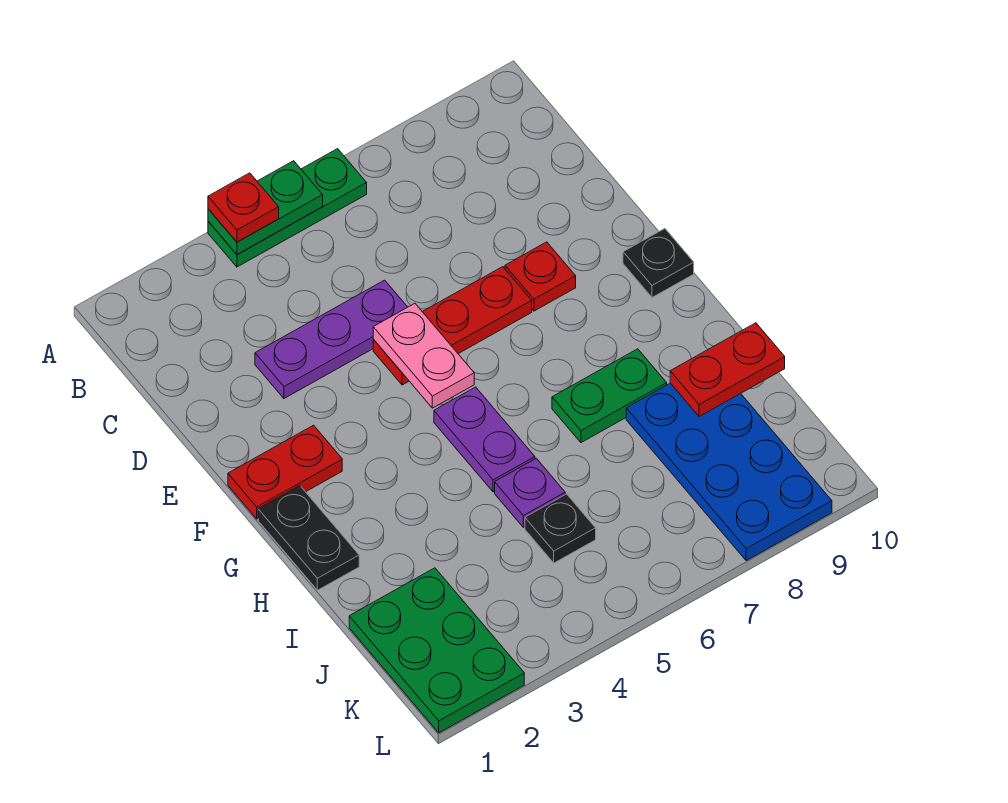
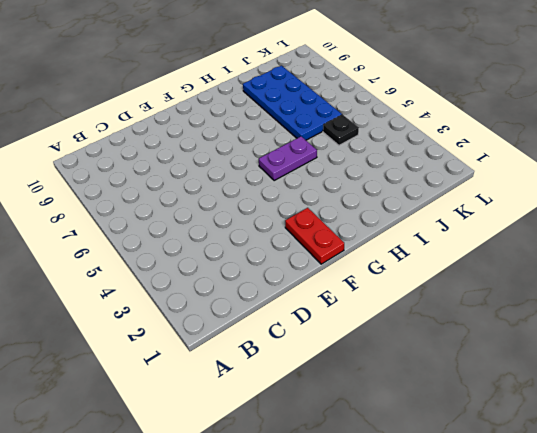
blue plate I6:J9 level 1 -> blue plate I8:L9 level 1
none -> green plate A4:A6 level 1
none -> purple plate D3:D5 level 1
none -> red plate E5:E7 level 1

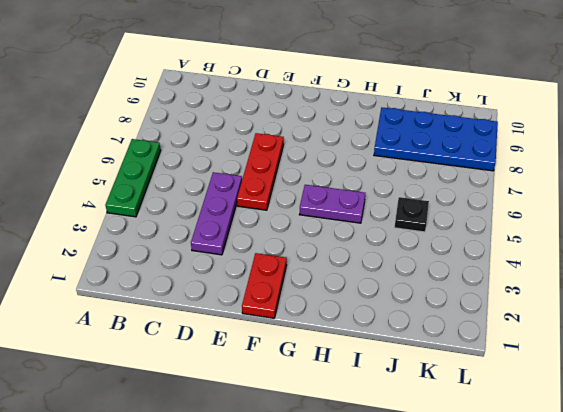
none -> red plate E8 level 1
none -> black plate F10 level 1
none -> black plate G1:H1 level 1

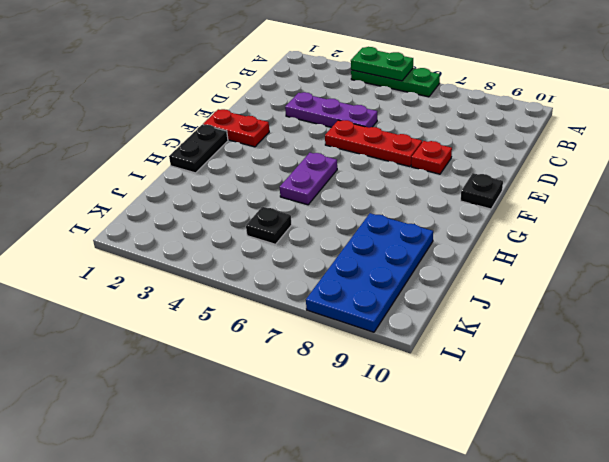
none -> green plate H7:H8 level 1
none -> purple plate I5 level 1
none -> green plate J1:L2 level 1

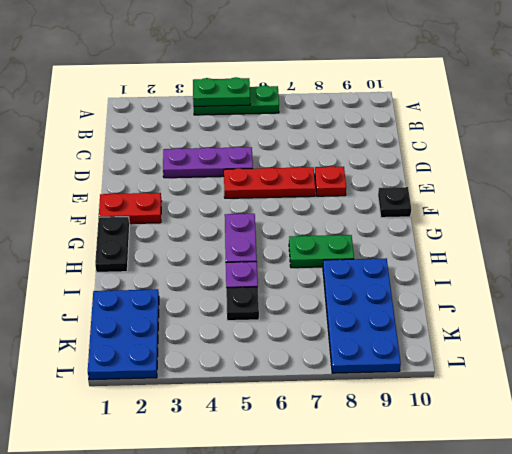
blue plate J1:L2 level 1 -> green plate J1:L2 level 1
none -> pink plate E5:F5 level 2
none -> red plate I9:I10 level 2
none -> red plate A4 level 3

